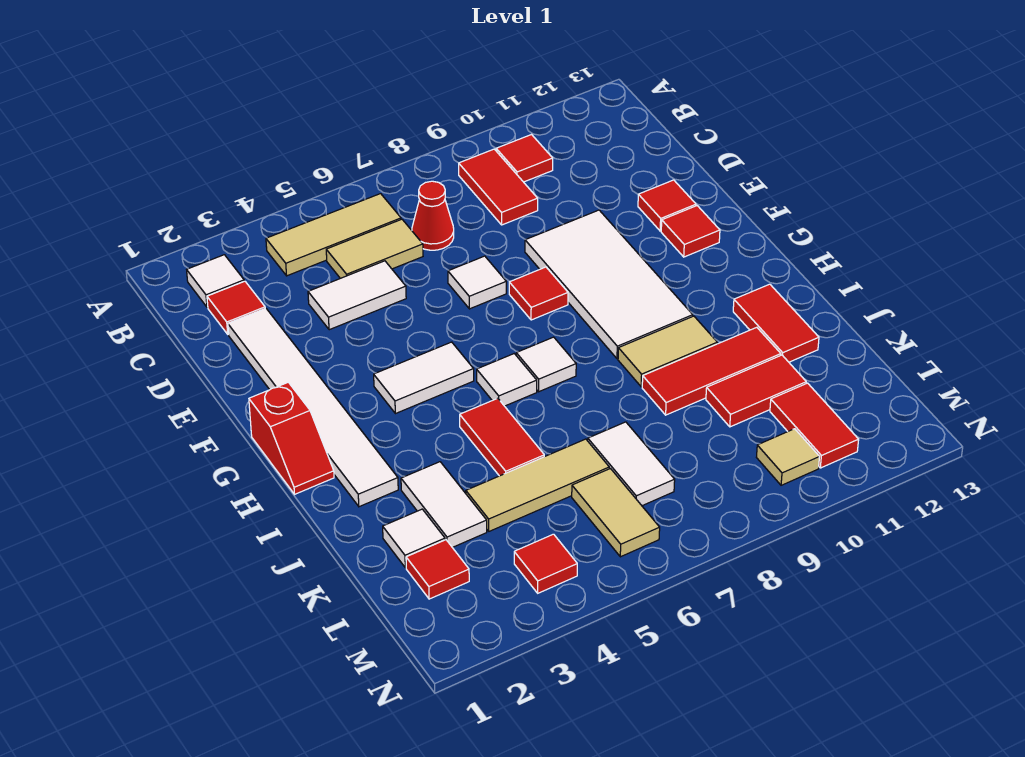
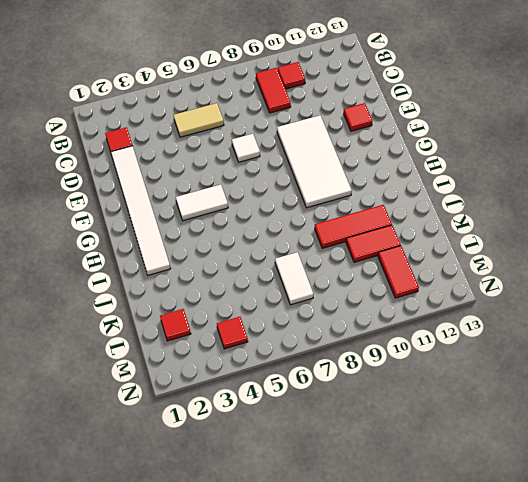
none -> white tile B2 level 1
none -> tan tile B4:B6 level 1
none -> red cone C7 level 1
none -> white tile D4:D5 level 1

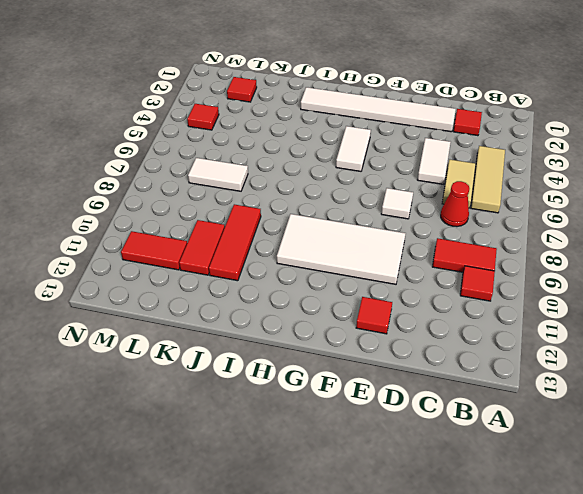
none -> white tile B2 level 1
none -> red tile F8 level 1
none -> red tile F12 level 1
none -> red slope G1:H1 level 1 top G

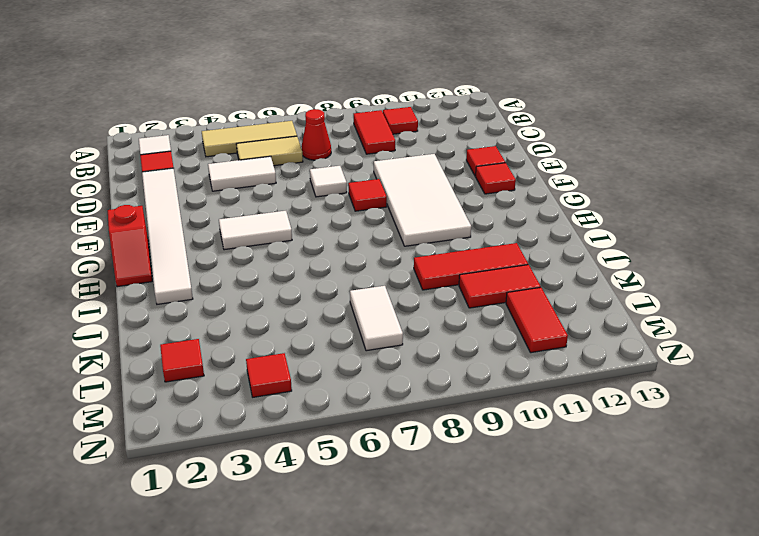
none -> white tile H6 level 1
none -> white tile H7 level 1
none -> red tile I5:J5 level 1
none -> tan tile I9:I10 level 1

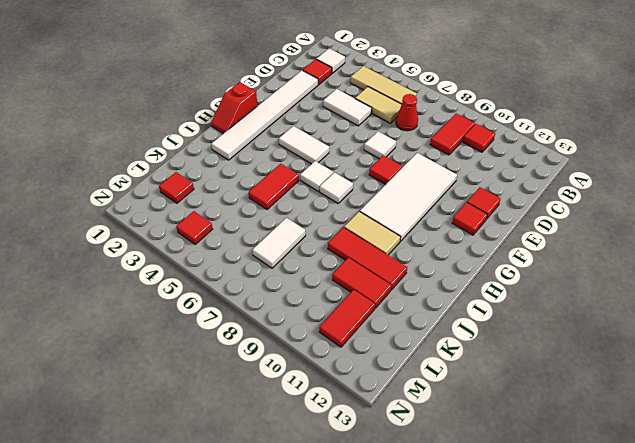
none -> red tile I12:J12 level 1
none -> white tile J3:K3 level 1
none -> white tile K2 level 1
none -> tan tile K4:K6 level 1

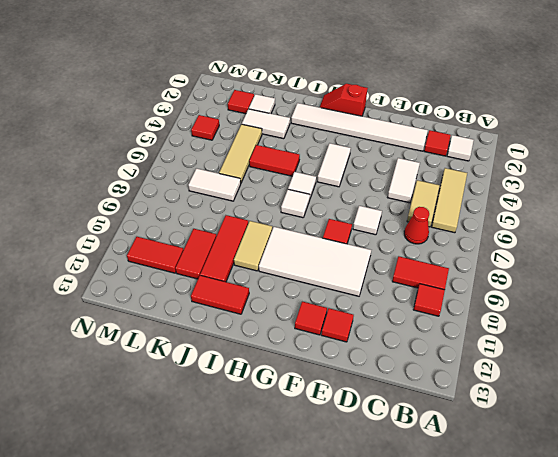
none -> tan tile L6:M6 level 1
none -> tan tile M10 level 1

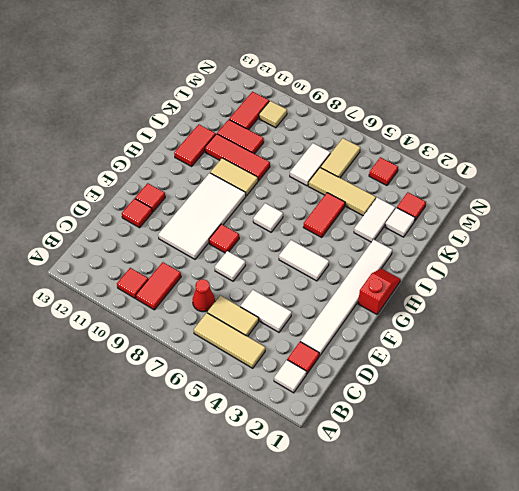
none -> white tile H6 level 1

